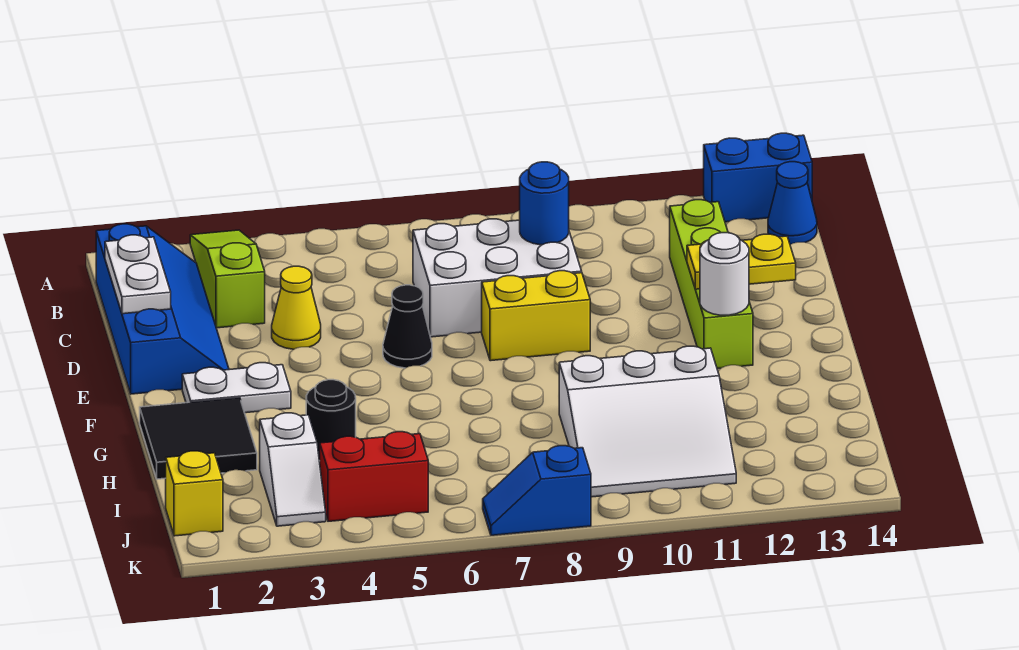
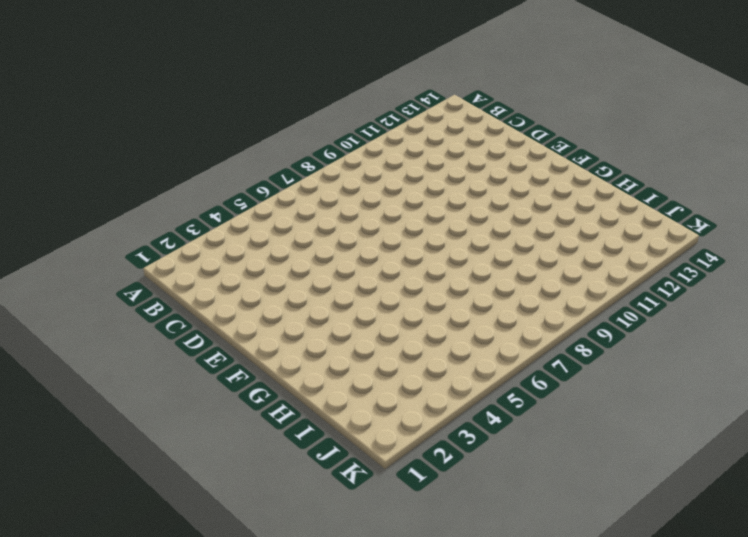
none -> lime slope A3:C3 level 1 top C
none -> blue brick A13:A14 level 1
none -> blue slope B1:E2 level 1 top 1

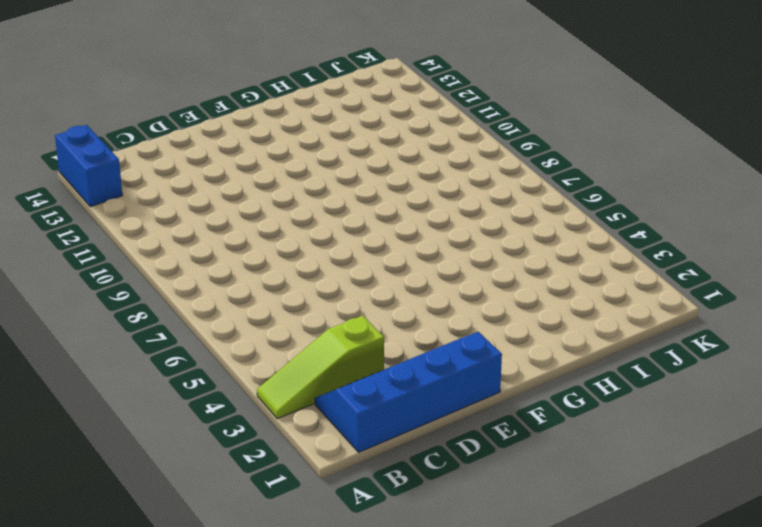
none -> blue cone B14 level 1
none -> white brick C7:D9 level 1
none -> lime brick C12:F12 level 1

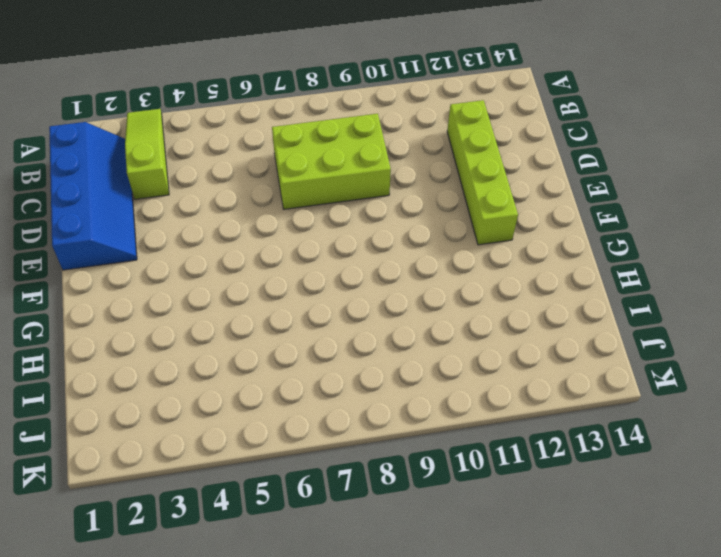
lime brick C7:D9 level 1 -> white brick C7:D9 level 1
none -> blue brick A13:A14 level 1
none -> blue cone B14 level 1
none -> yellow cone D4 level 1

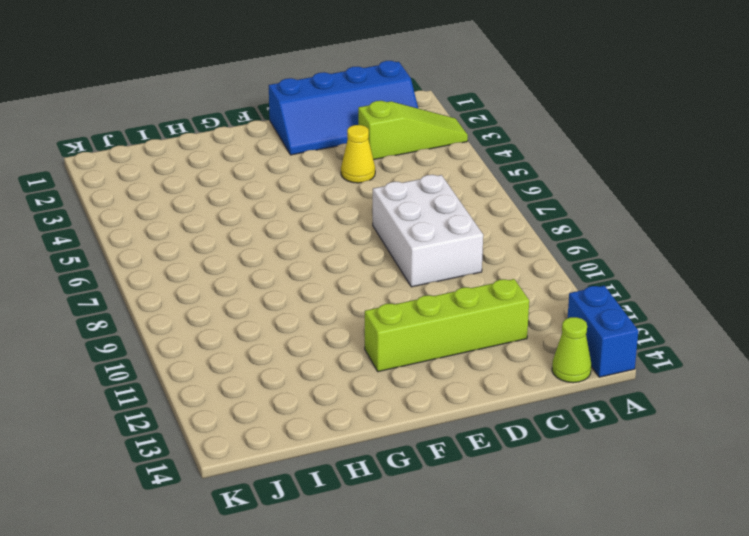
lime cone B14 level 1 -> blue cone B14 level 1
none -> black cone E6 level 1
none -> yellow brick E8:E9 level 1
none -> white plate F2:F3 level 1

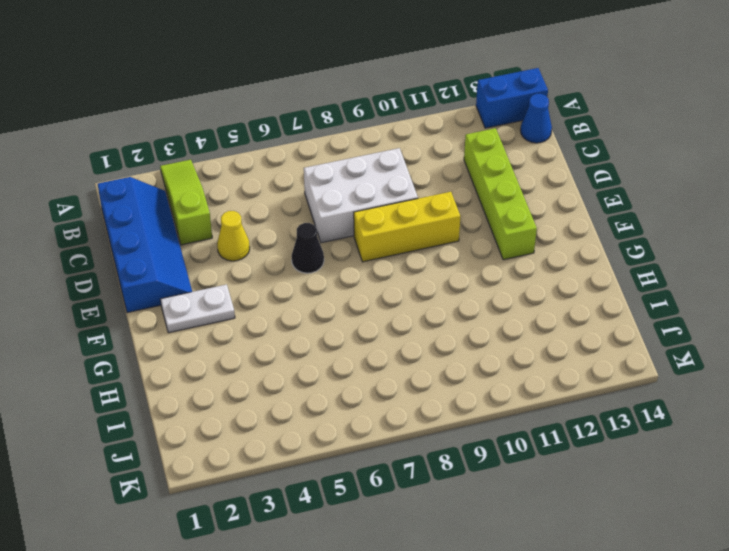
yellow brick E8:E10 level 1 -> yellow brick E8:E9 level 1
none -> black tile G1:H2 level 1
none -> black round brick H4 level 1
none -> white slope H9:J11 level 1 top H

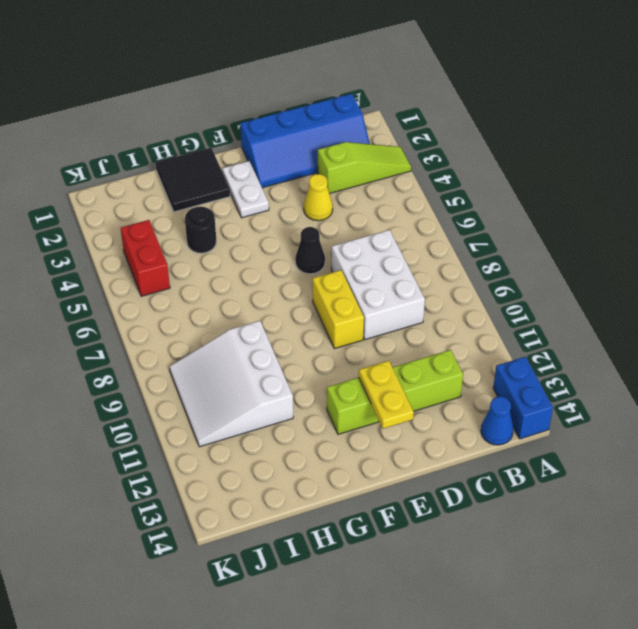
none -> white slope I3:J3 level 1 top I
none -> yellow brick J1 level 1
none -> blue slope K7:K8 level 1 top 8

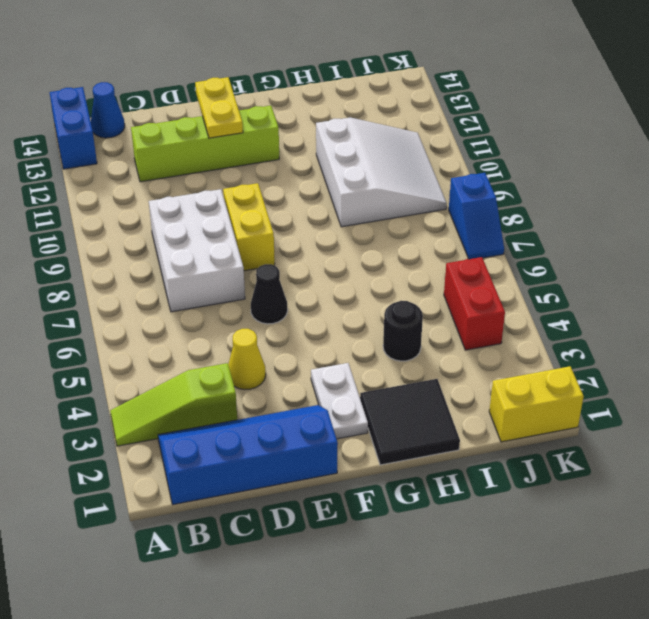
yellow brick J1:K1 level 1 -> yellow brick J1 level 1
none -> white slope I3:J3 level 1 top I
none -> white plate C1:D1 level 2
none -> blue round brick C9 level 2

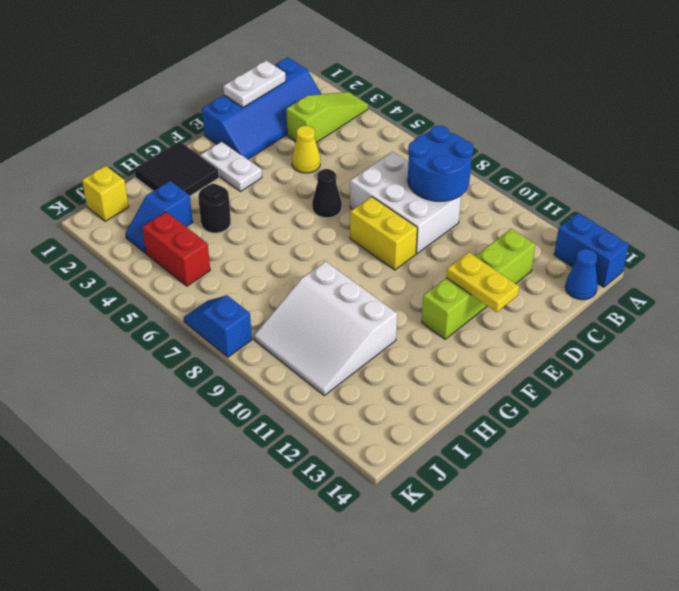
blue round brick B8:C9 level 2 -> blue round brick C9 level 2
blue slope I3:J3 level 1 top I -> white slope I3:J3 level 1 top I
none -> white round brick F12 level 2

